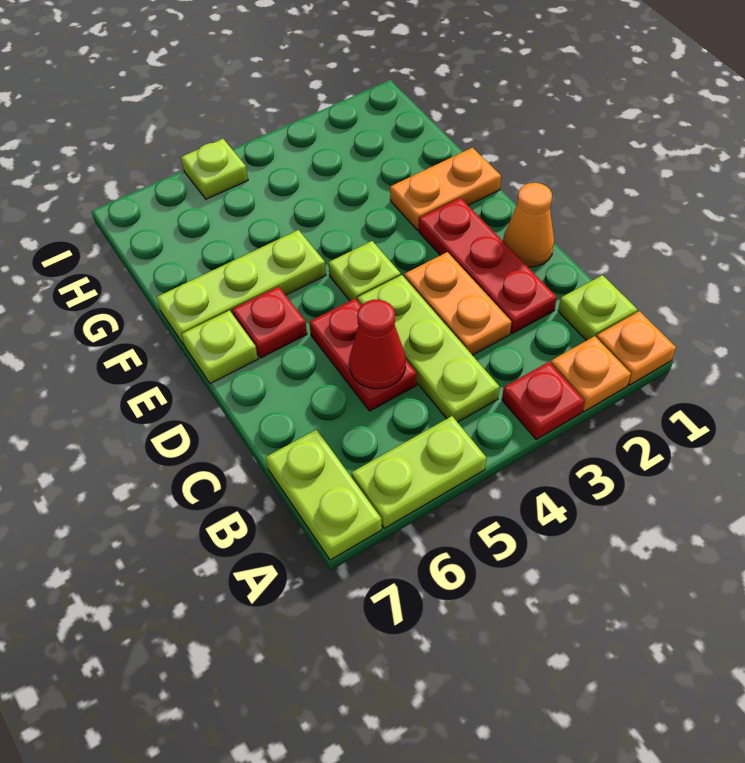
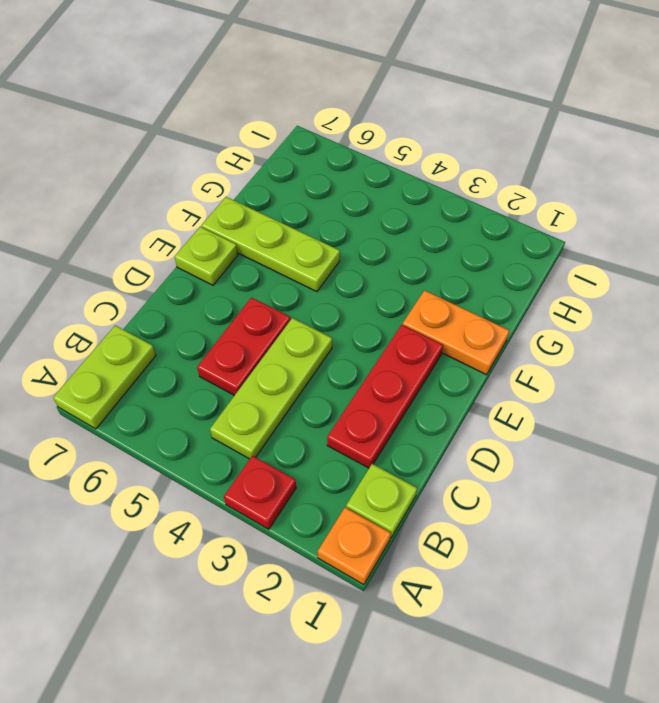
none -> orange plate A2 level 1
none -> lime plate A5:A6 level 1
none -> orange plate C3:D3 level 1

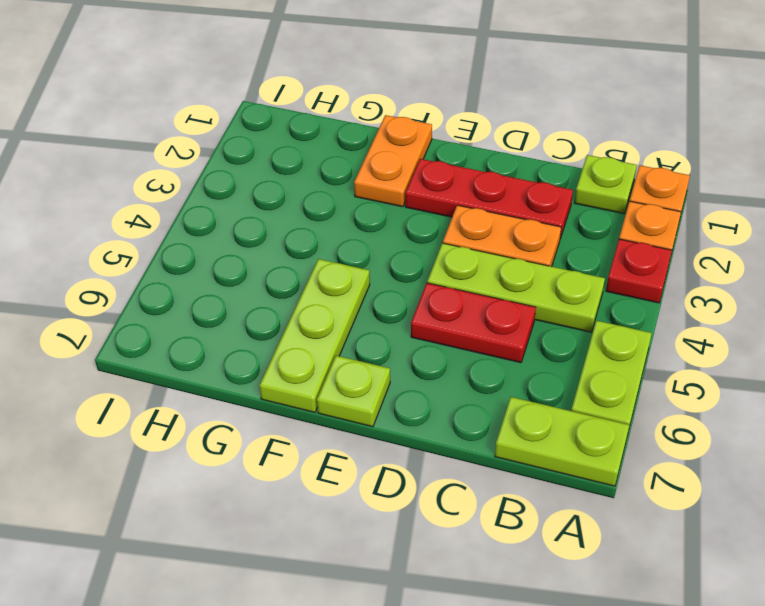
none -> orange cone D1 level 1
none -> lime plate E4 level 1
none -> red plate E6 level 1

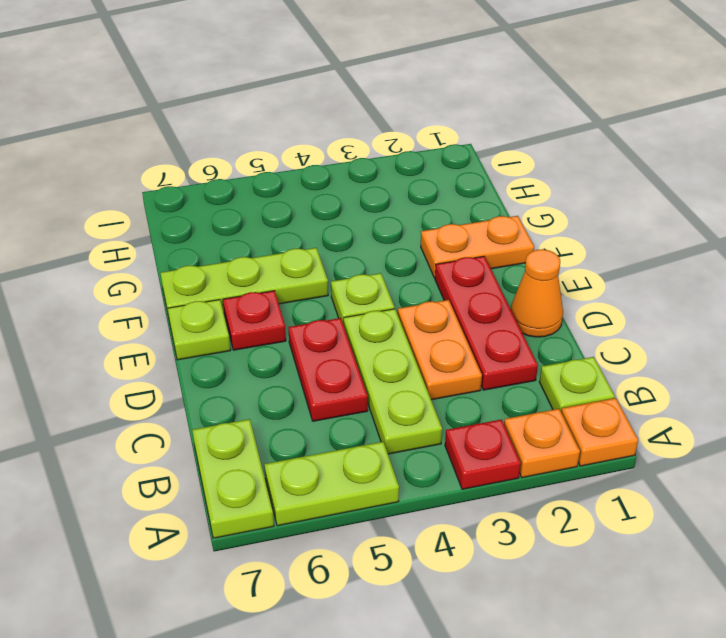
none -> lime plate I5 level 1
none -> red cone C5 level 2

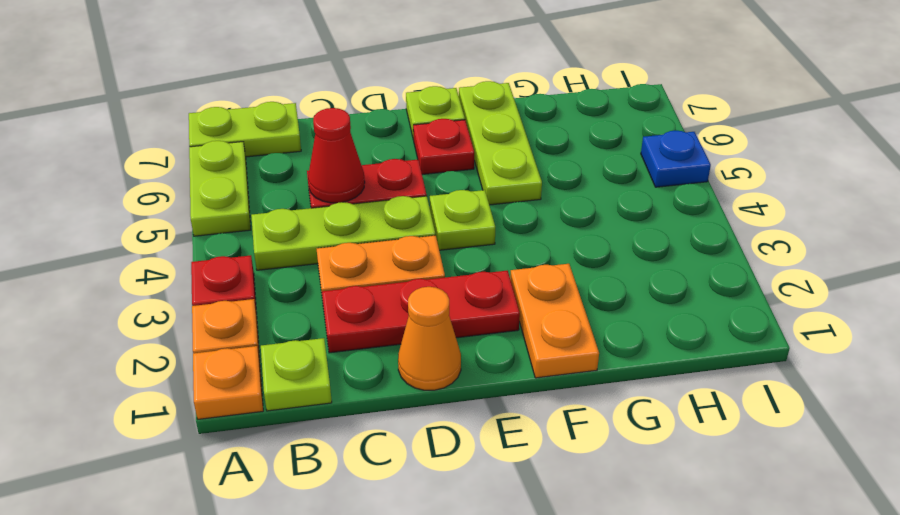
blue plate I5 level 1 -> lime plate I5 level 1

